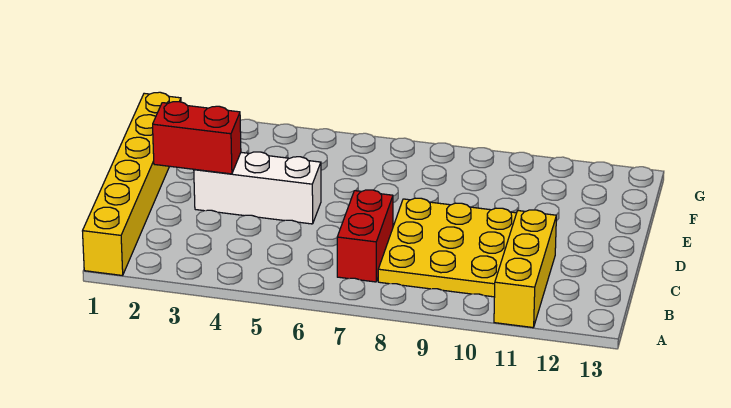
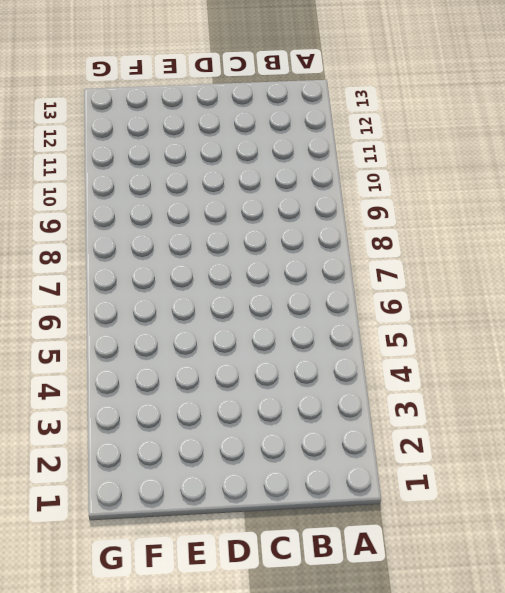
none -> yellow brick A1:F1 level 1
none -> yellow brick A11:C11 level 1

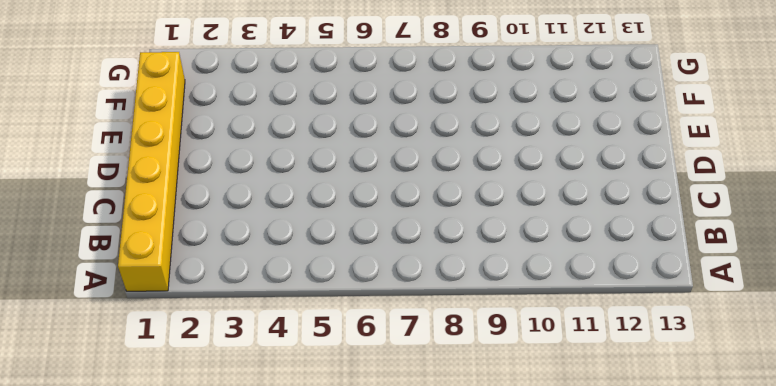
none -> yellow brick A11:C11 level 1
none -> red brick B7:C7 level 1

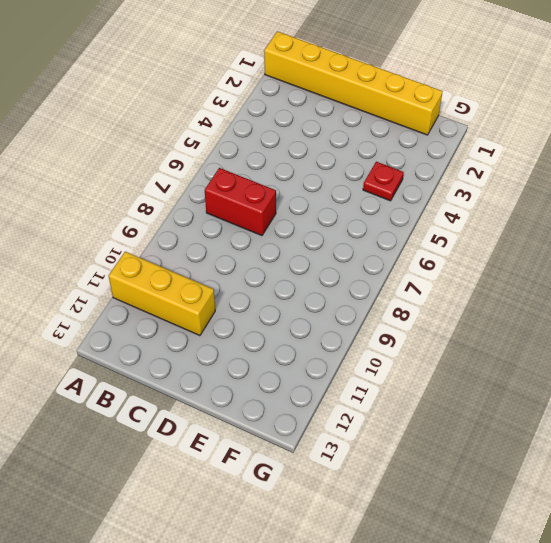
red plate F4 level 1 -> none
none -> yellow plate B8:D10 level 1
none -> white brick D3:D5 level 1

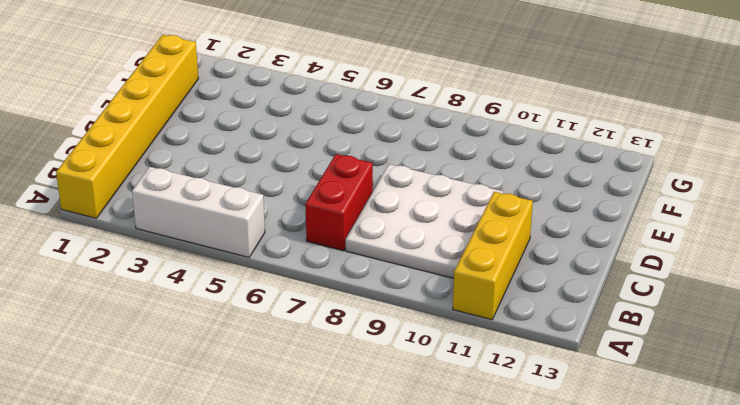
white brick A3:A5 level 1 -> white brick D3:D5 level 1
white plate B8:D10 level 1 -> yellow plate B8:D10 level 1
none -> red brick D2:D3 level 2

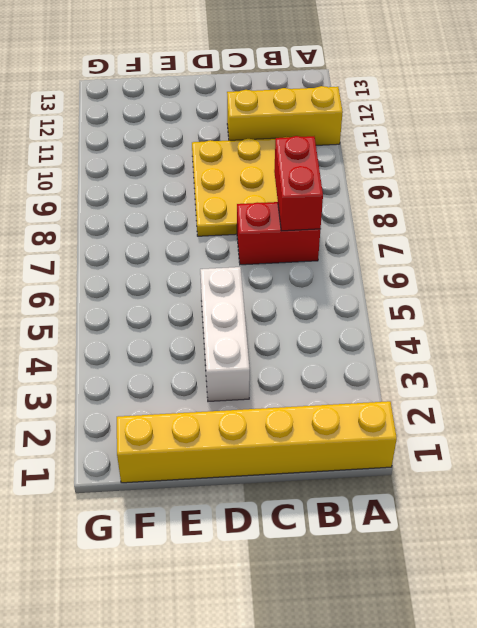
red brick B7:B8 level 2 -> red brick D2:D3 level 2

